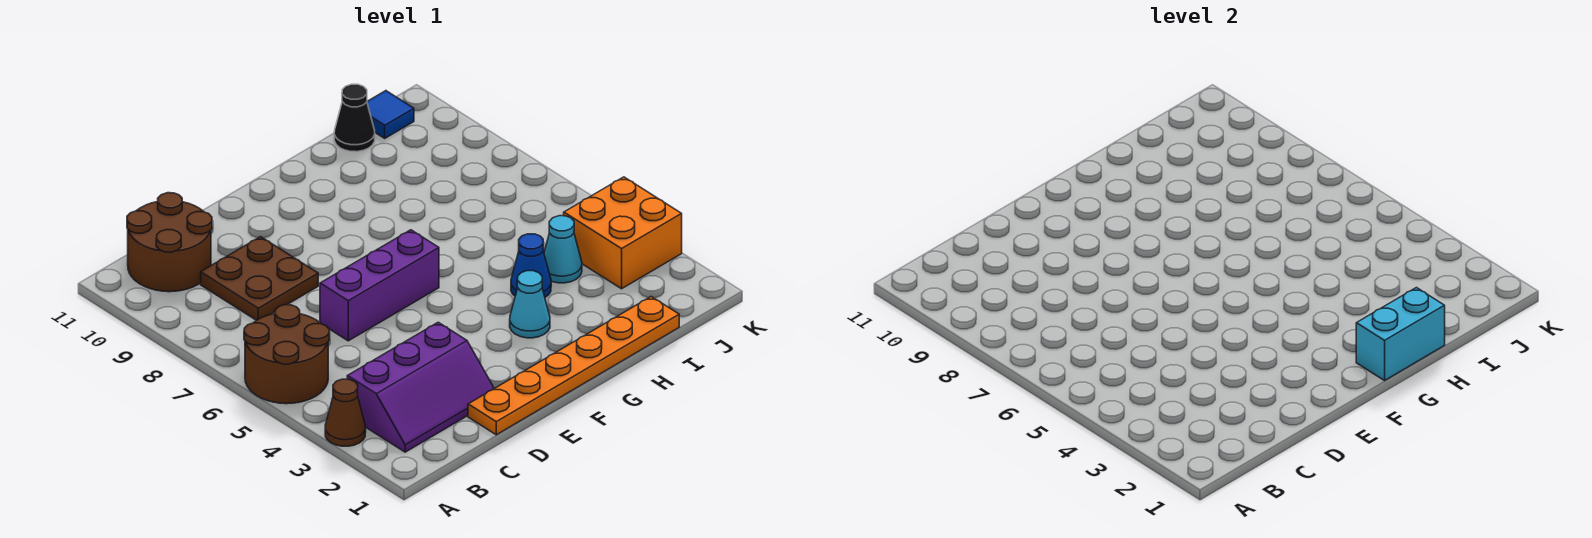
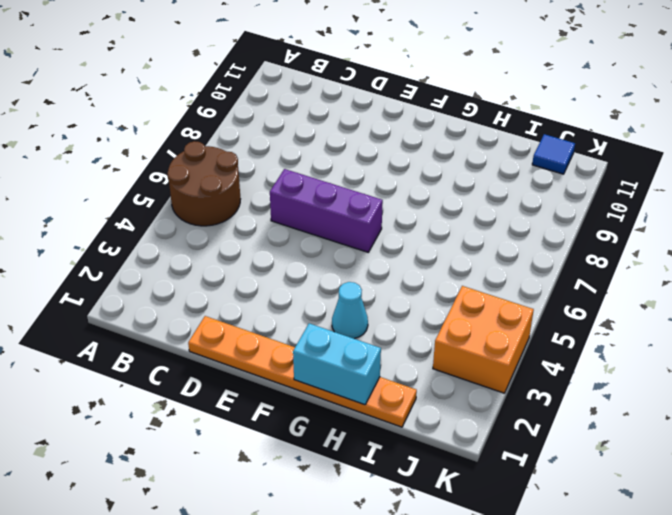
none -> brown cone A3 level 1
none -> purple slope B2:D3 level 1 top 3
none -> brown round brick B10:C11 level 1

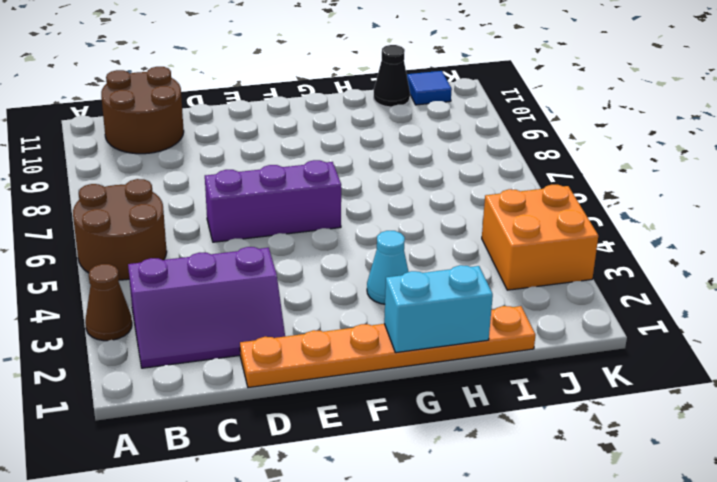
none -> brown plate C8:D9 level 1
none -> blue cone H4 level 1
none -> cyan cone I4 level 1

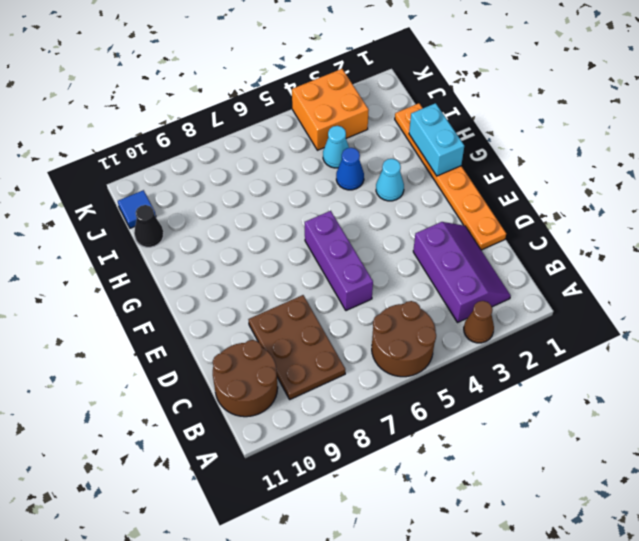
brown plate B8:D9 level 1 -> brown plate C8:D9 level 1

